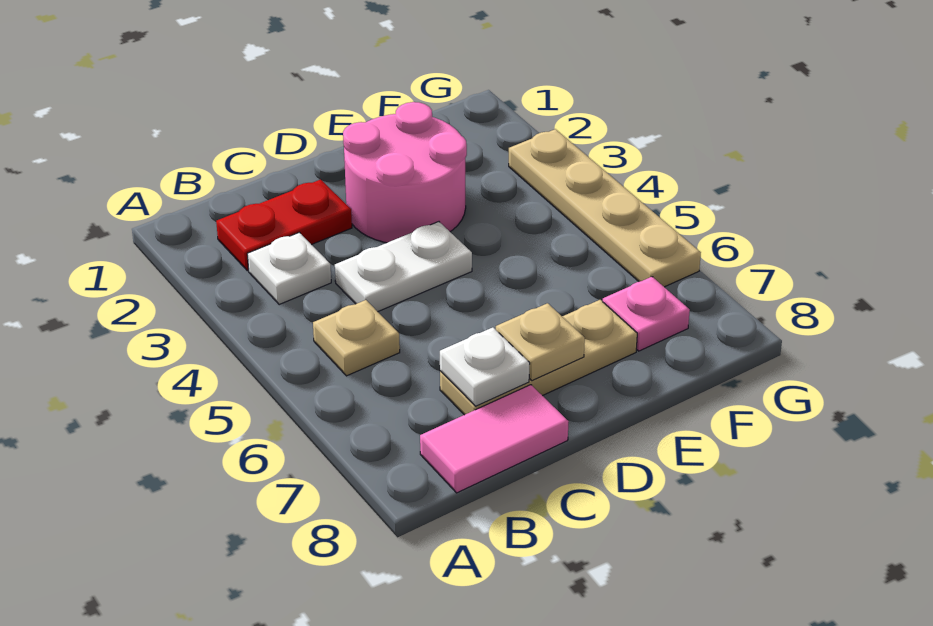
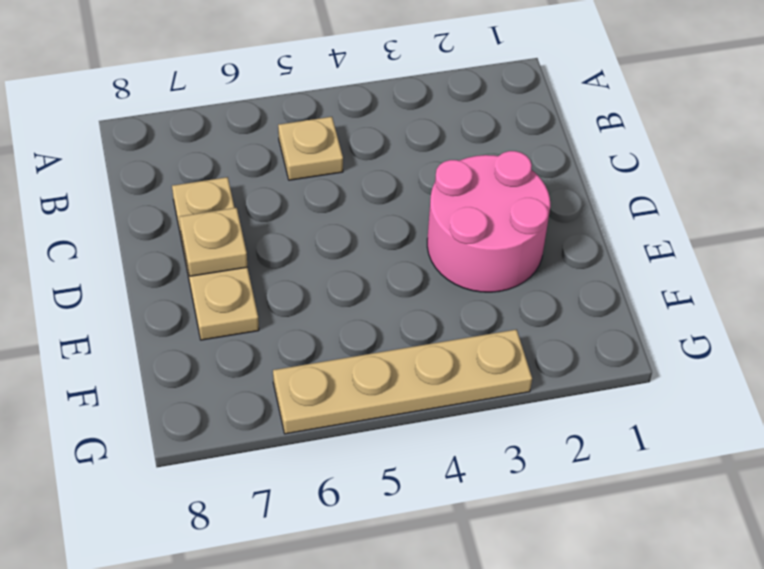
none -> red plate B2:C2 level 1
none -> white plate B3 level 1

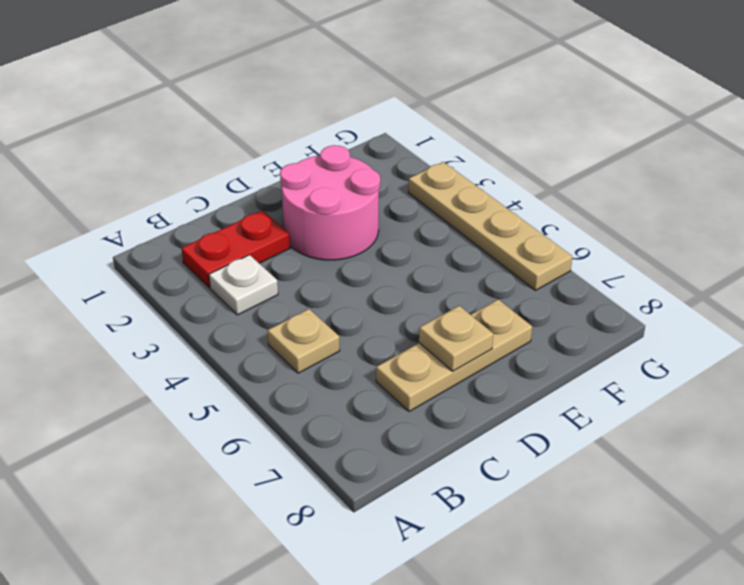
none -> pink tile B8:C8 level 1
none -> white plate C4:D4 level 1

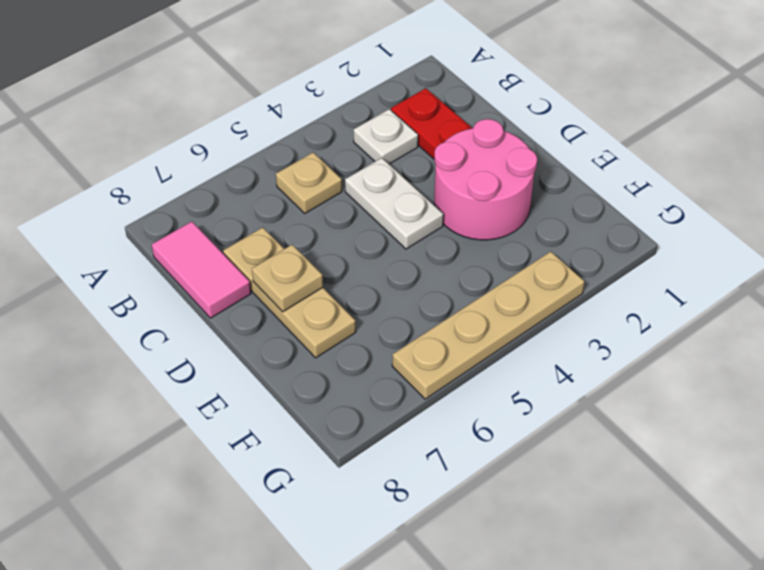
none -> pink plate F7 level 1
none -> white plate C7 level 2

